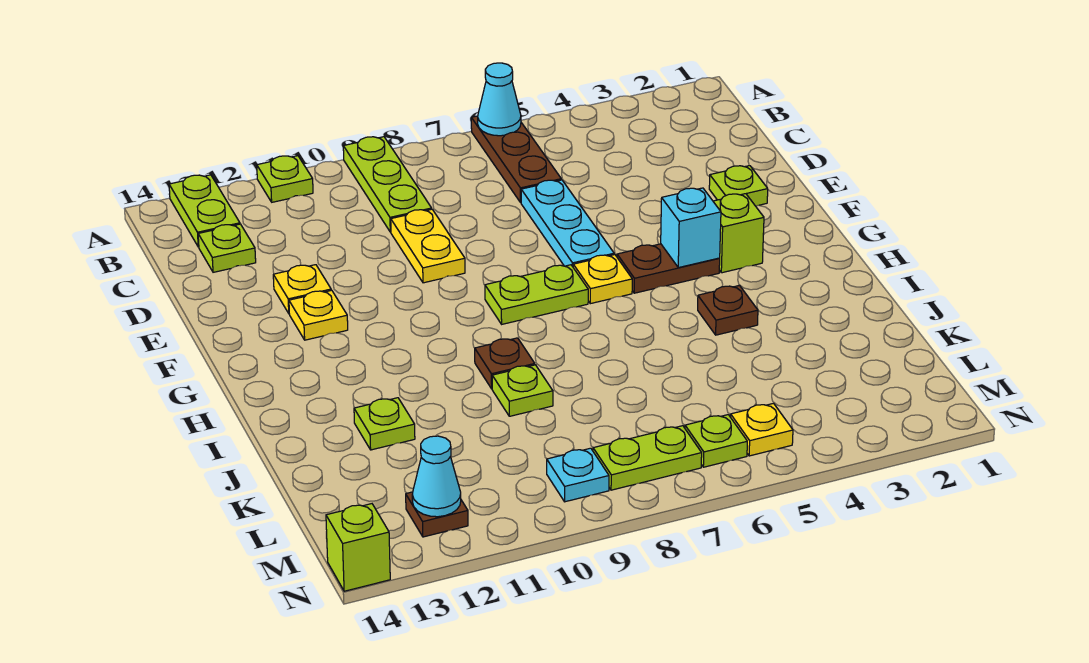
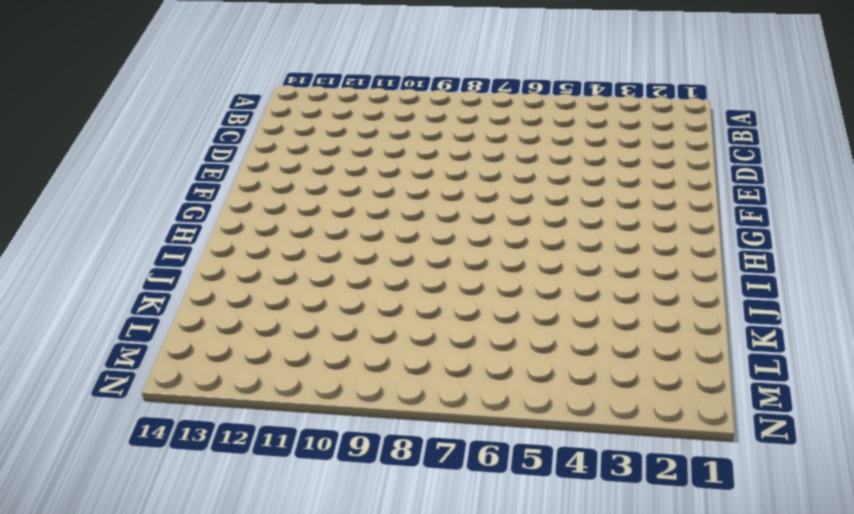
none -> brown plate A6:C6 level 1
none -> lime plate A9:C9 level 1
none -> lime plate A11 level 1

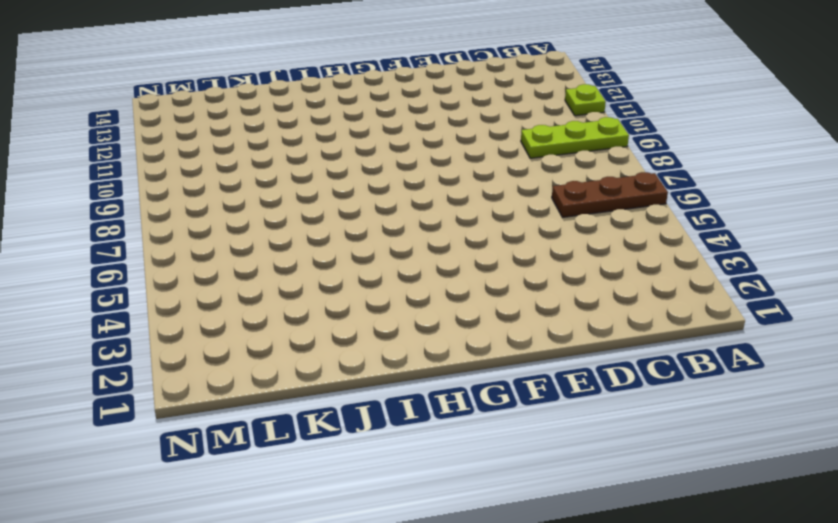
none -> lime plate A13:B13 level 1
none -> lime plate C13 level 1
none -> cyan plate D6:F6 level 1

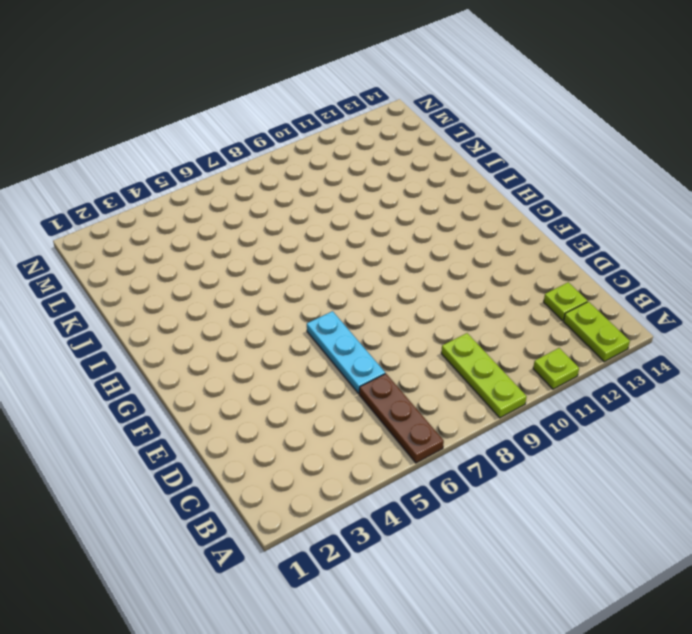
none -> yellow plate D9:E9 level 1
none -> lime plate E2 level 1
none -> yellow plate E12 level 1

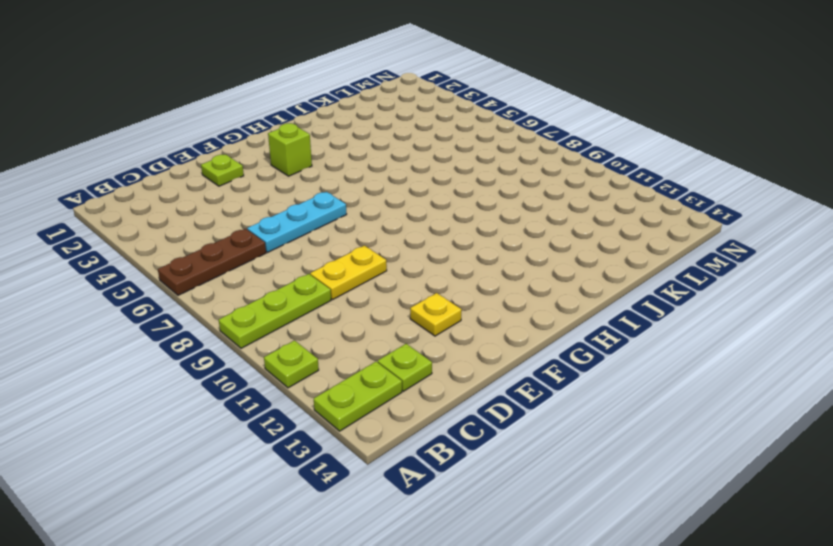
none -> yellow plate F12 level 1
none -> brown plate G4:G5 level 1
none -> yellow plate G6 level 1

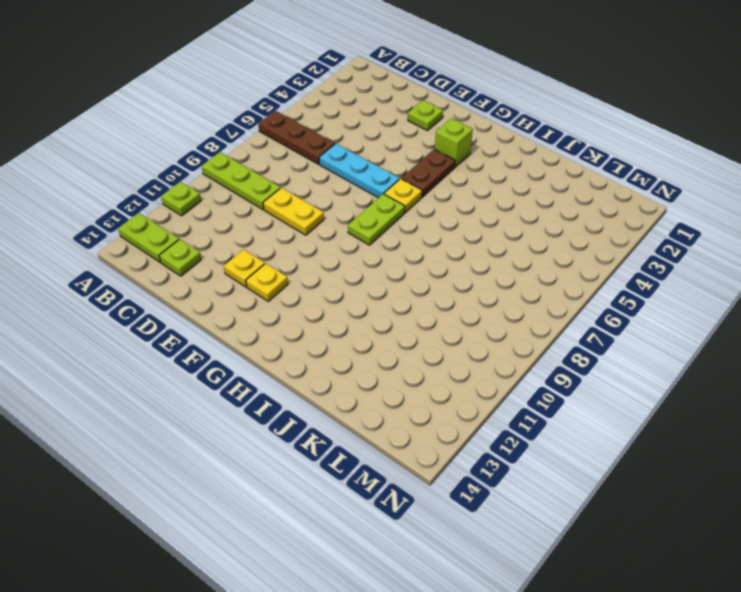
none -> brown plate I4 level 1
none -> brown plate I9 level 1
none -> lime plate J9 level 1

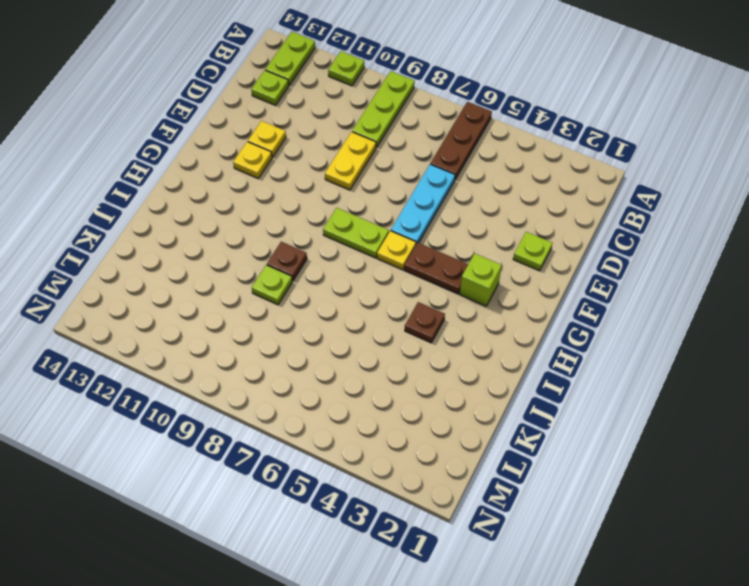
none -> lime plate J12 level 1
none -> yellow plate M5 level 1
none -> lime plate M6 level 1

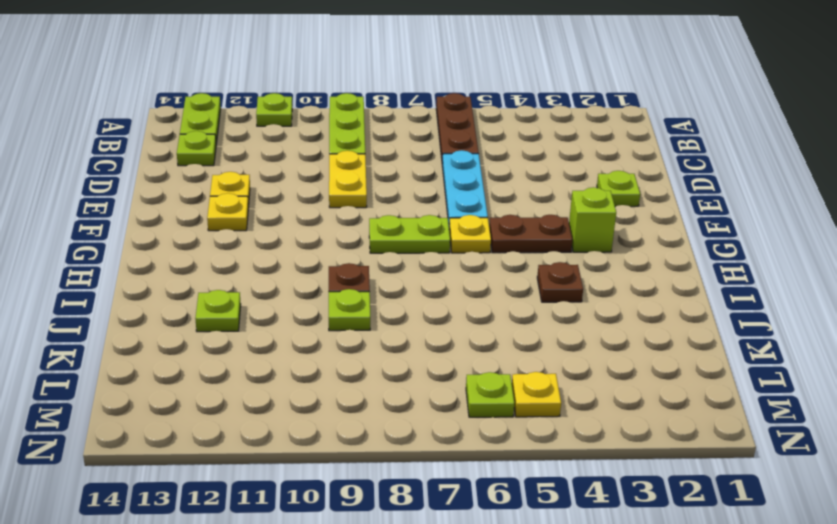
none -> lime plate M7:M8 level 1
none -> cyan plate M9 level 1
none -> brown plate M12 level 1

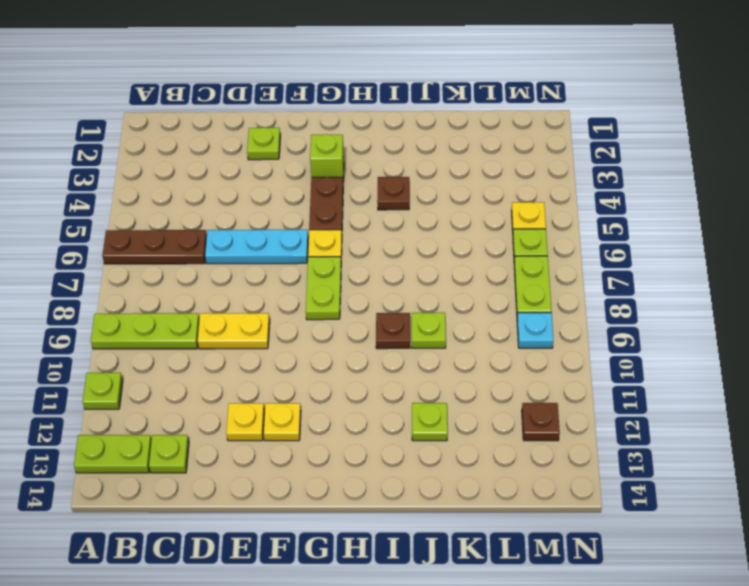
none -> lime brick N14 level 1
none -> cyan cone A6 level 2
none -> cyan brick G4 level 2

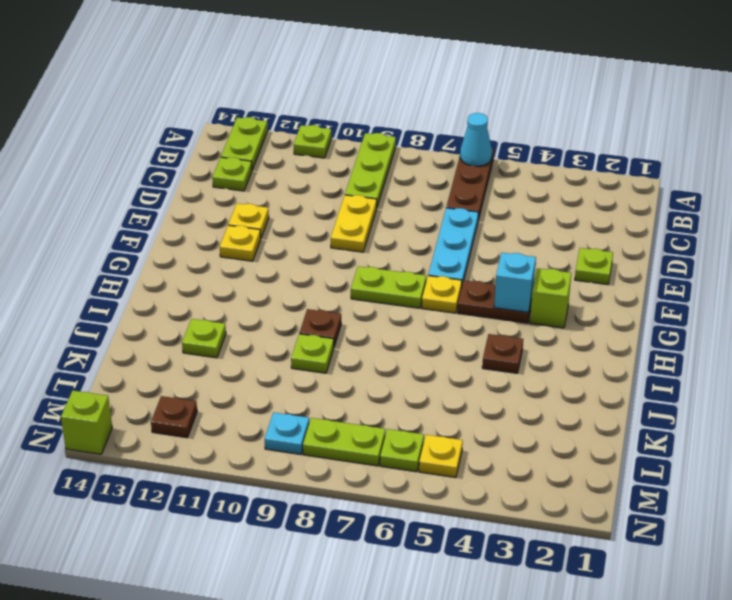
none -> cyan cone M12 level 2

